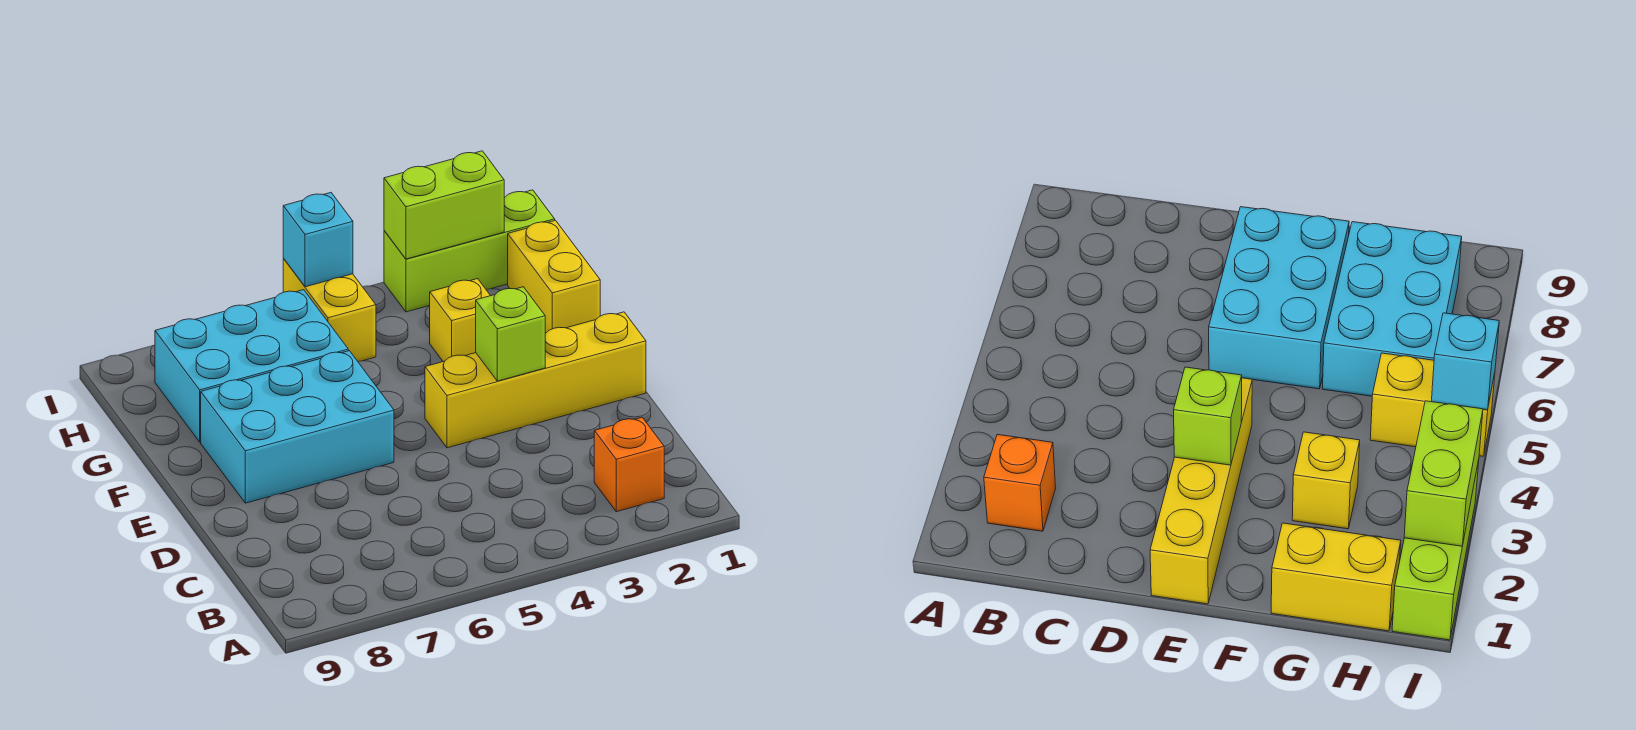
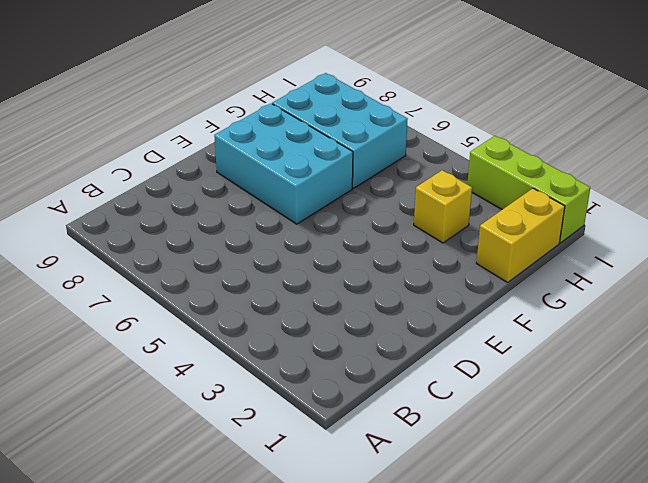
none -> orange brick B2 level 1
none -> yellow brick E1:E4 level 1

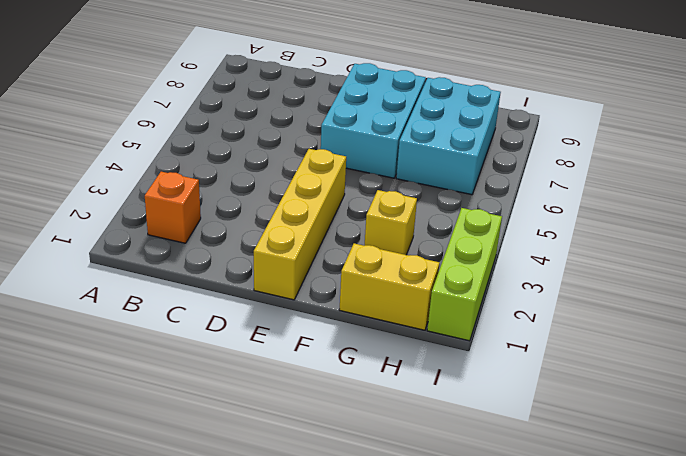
none -> yellow brick H5:I5 level 1
none -> lime brick E3 level 2

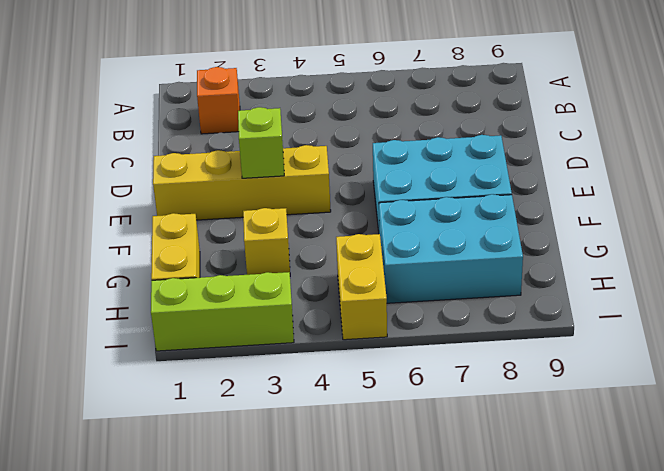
none -> lime brick I2:I3 level 2
none -> cyan brick I5 level 2

